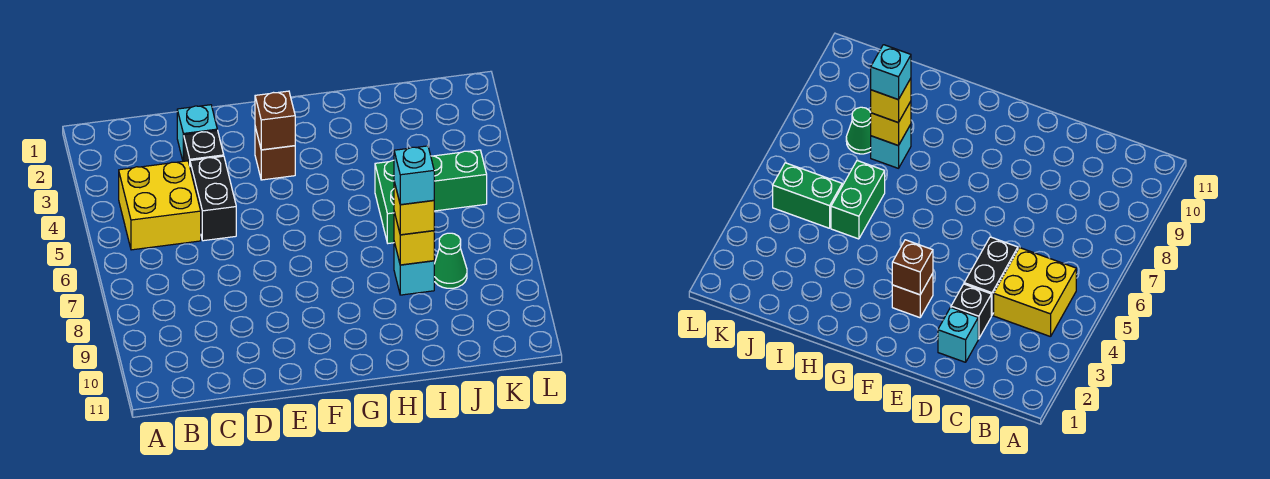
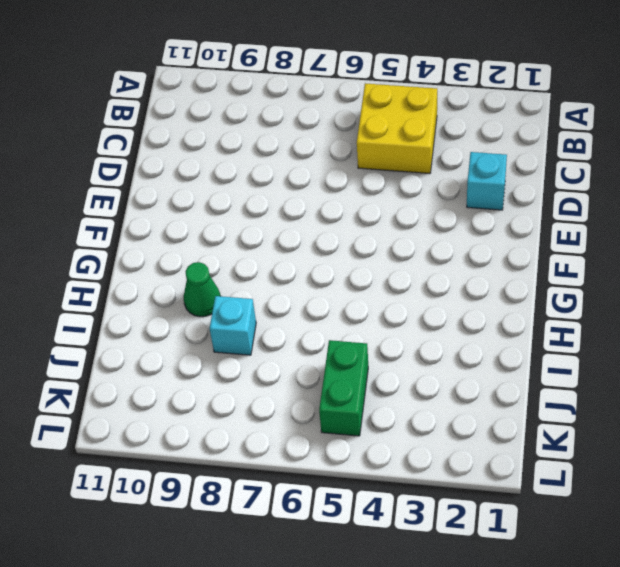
green cone H9 level 1 -> green cone J8 level 1
none -> black brick D3 level 1
none -> black brick D4:D5 level 1
none -> brown brick F3 level 1

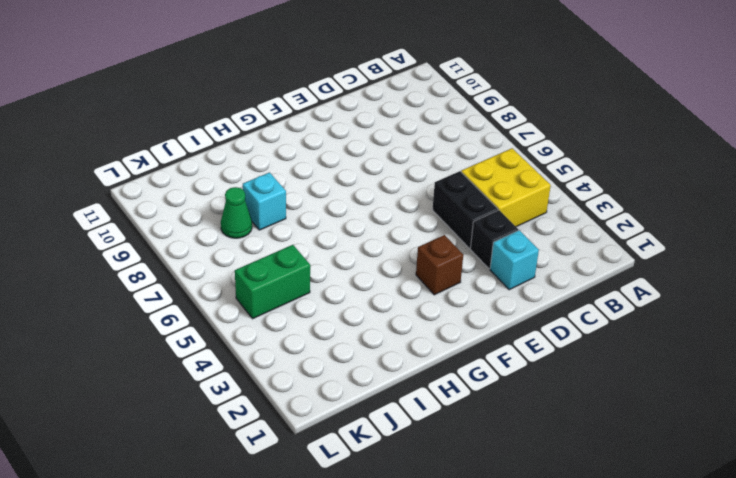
none -> green brick I5:I6 level 1
none -> brown brick F3 level 2
none -> yellow brick I8 level 2

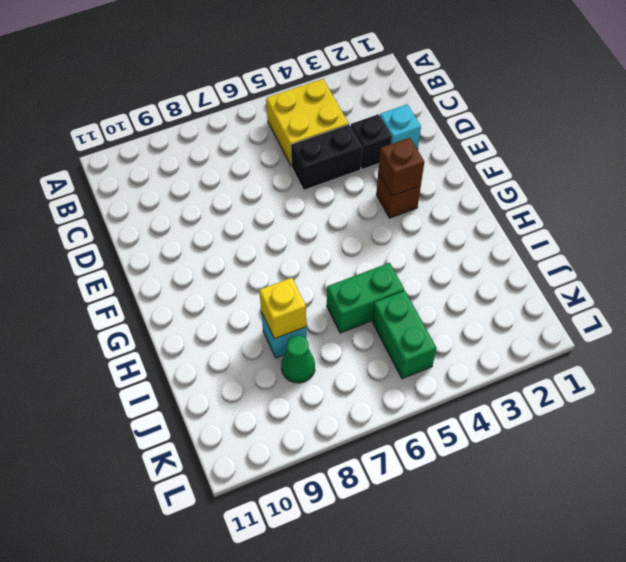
none -> yellow brick I8 level 3
none -> cyan brick I8 level 4

